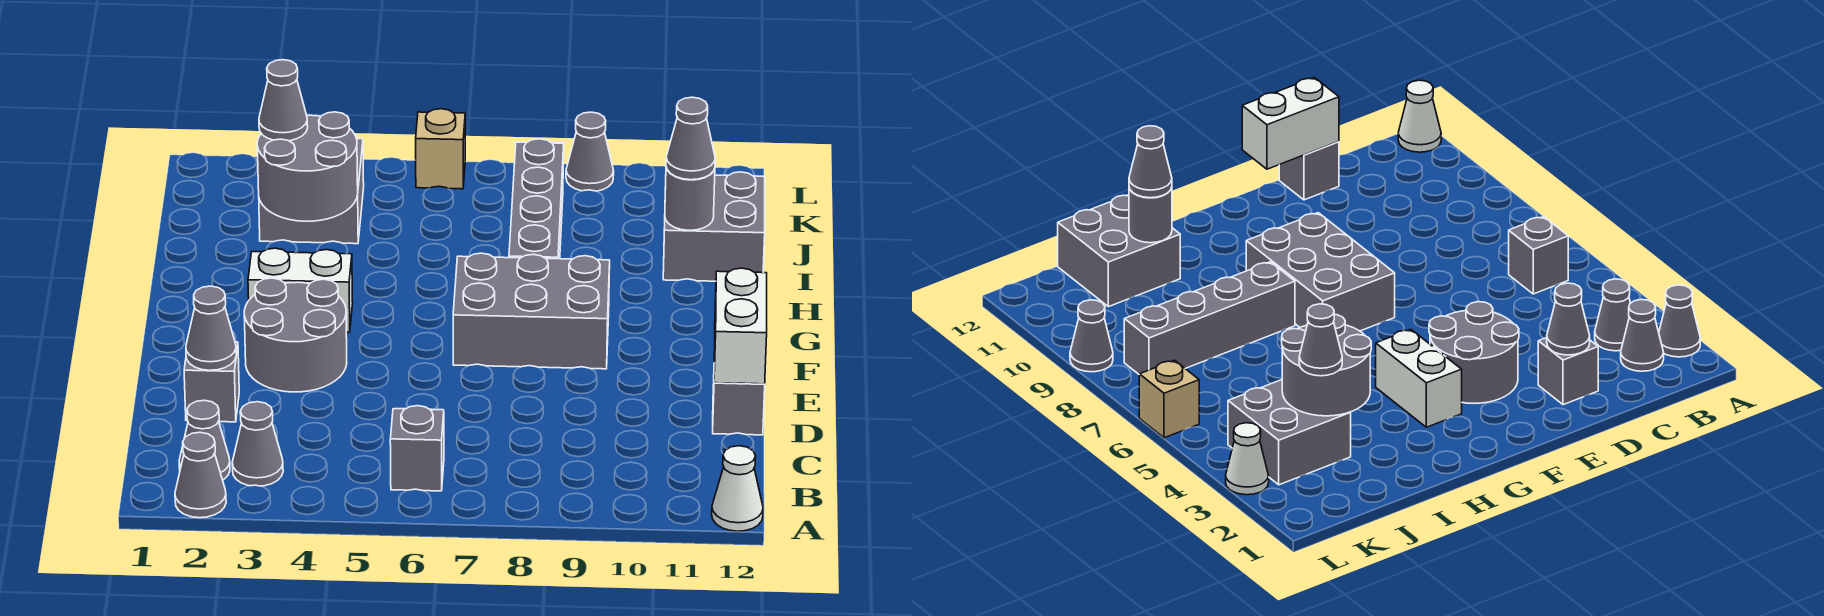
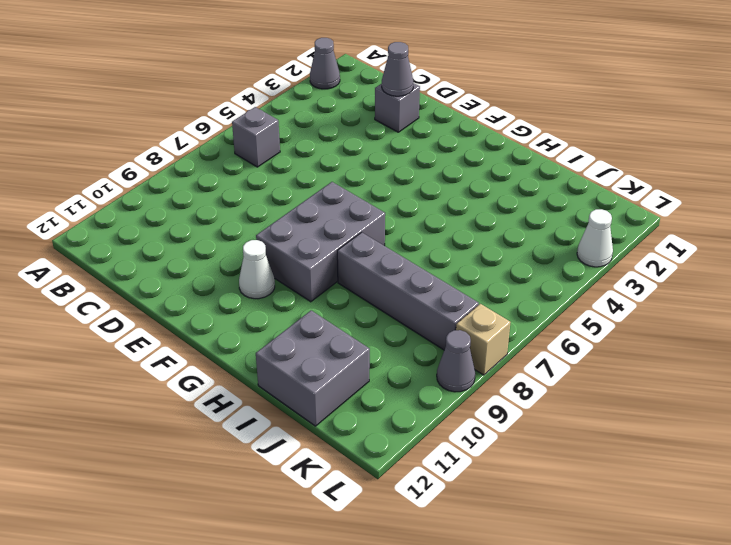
white cone F10 level 1 -> white cone A12 level 1
tan brick L8 level 1 -> tan brick L6 level 1
none -> grey cone B2 level 1
none -> grey cone B3 level 1
none -> grey brick D12 level 1

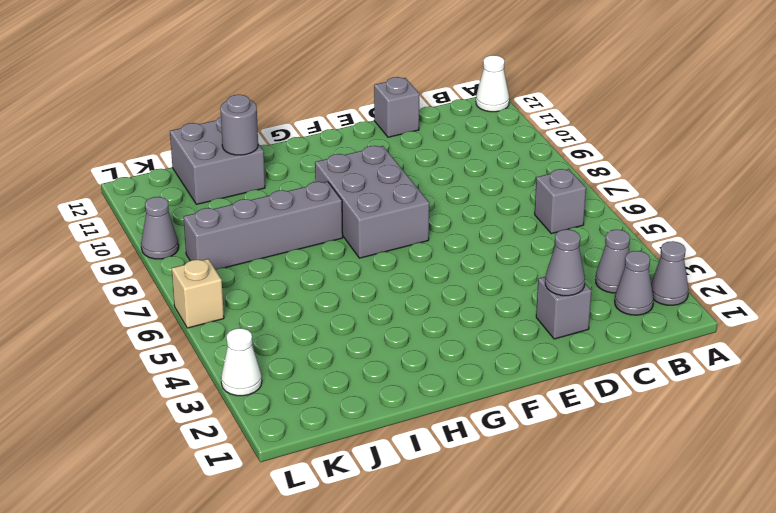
none -> grey round brick E3:F4 level 1
none -> white brick G3:G4 level 1
none -> grey brick J3:K4 level 1

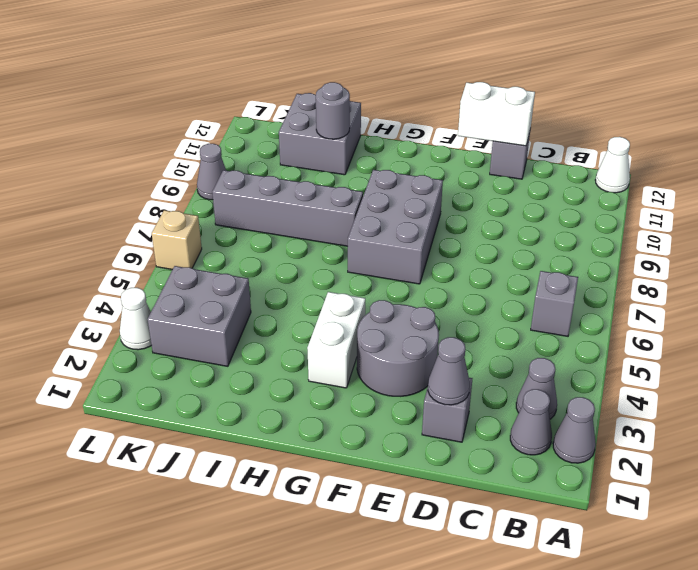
none -> grey round brick I3:J4 level 2
none -> grey cone I11 level 3
none -> grey cone J3 level 3

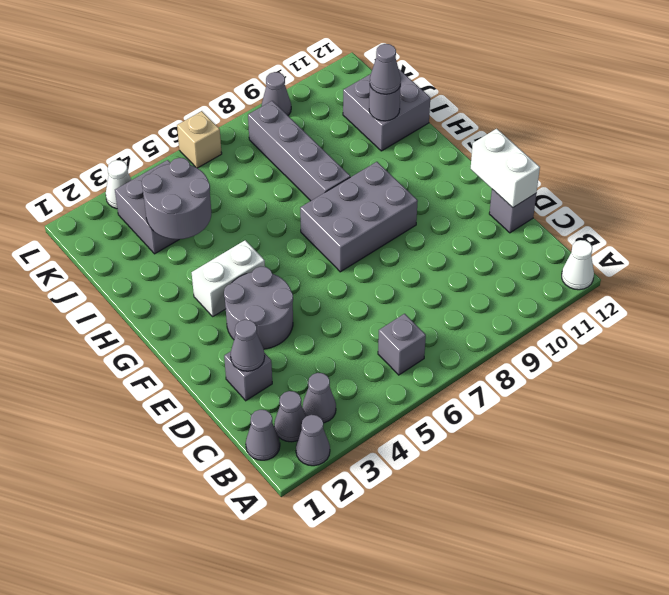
grey cone B1 level 1 -> grey cone J3 level 3

